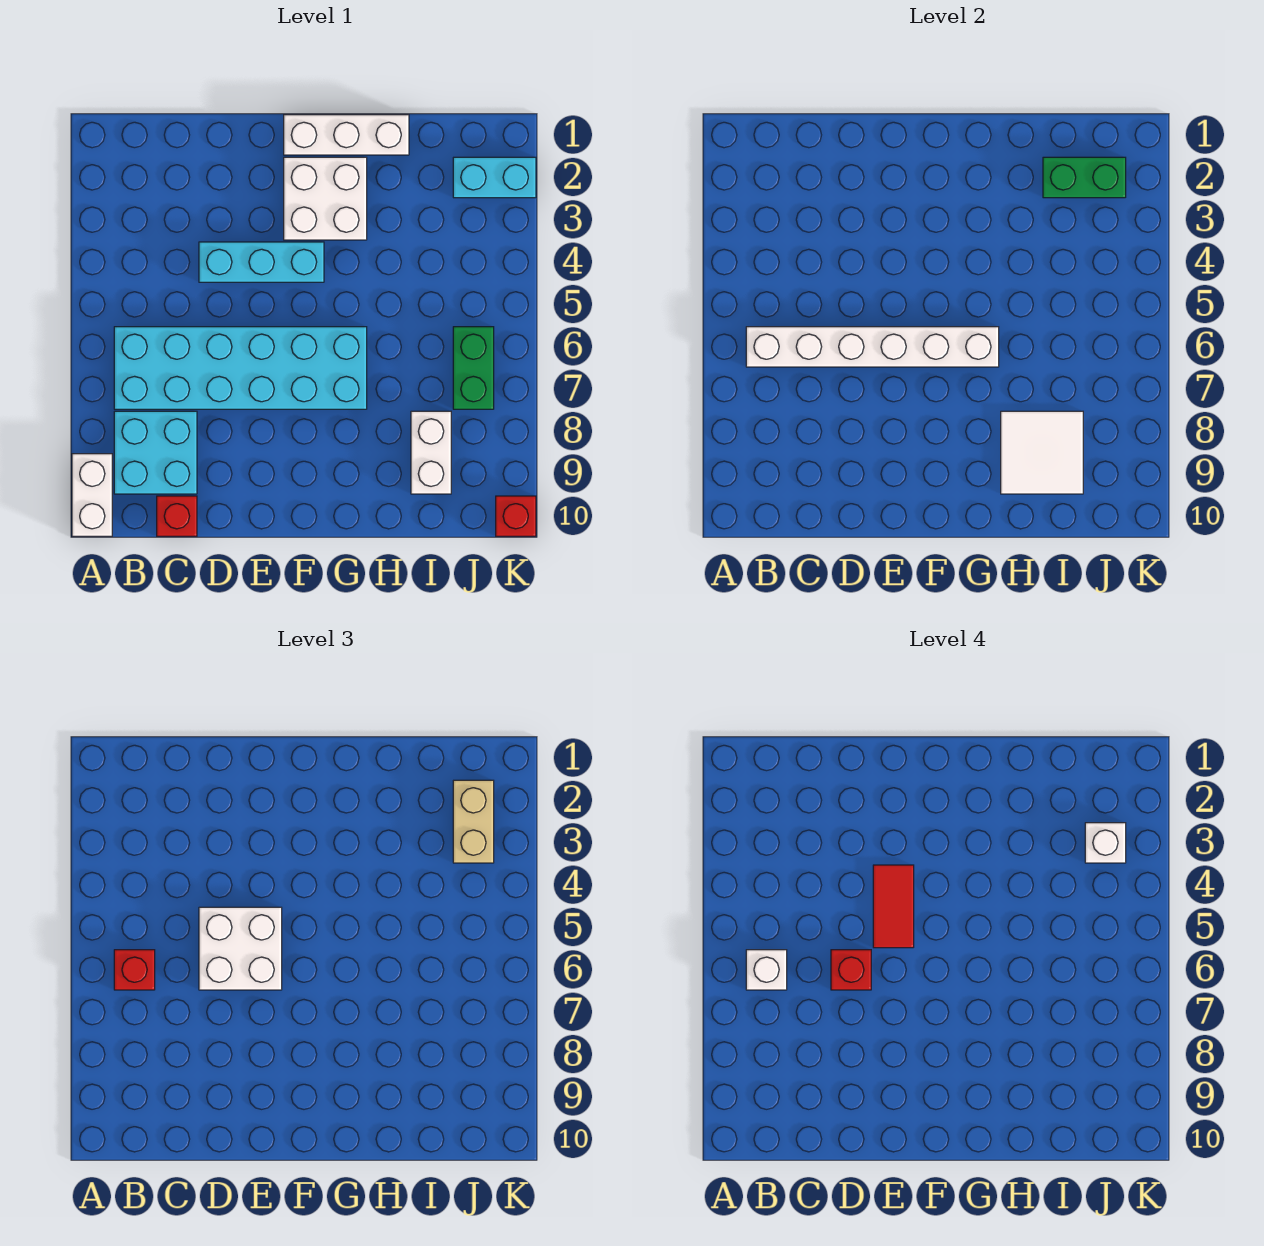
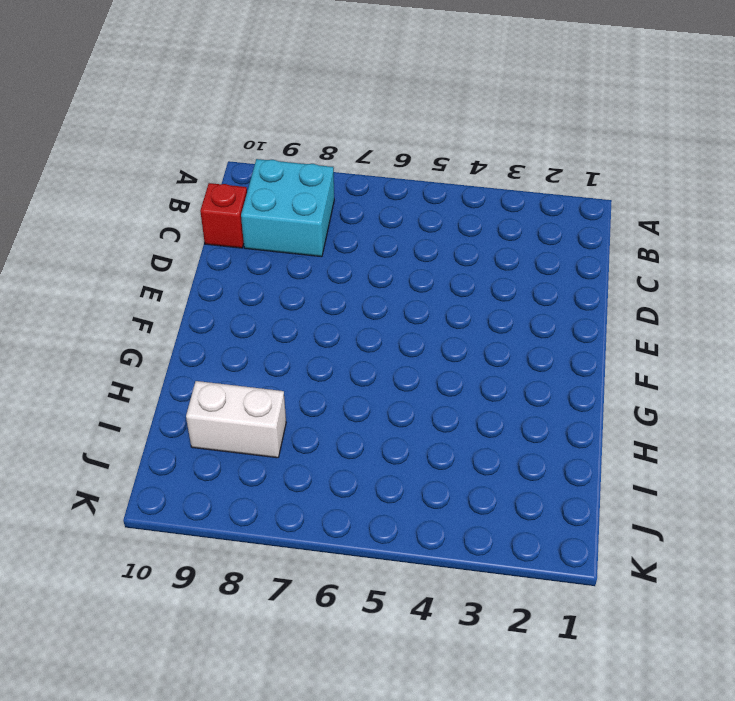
none -> white brick A9:A10 level 1
none -> cyan brick B6:G7 level 1
none -> cyan brick D4:F4 level 1

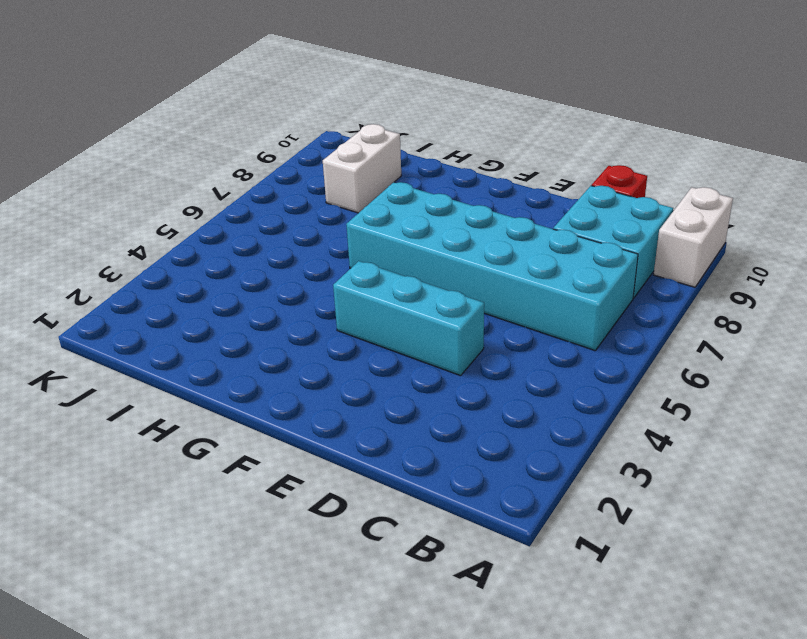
none -> white brick F1:H1 level 1
none -> white brick F2:G3 level 1
none -> cyan brick J2:K2 level 1

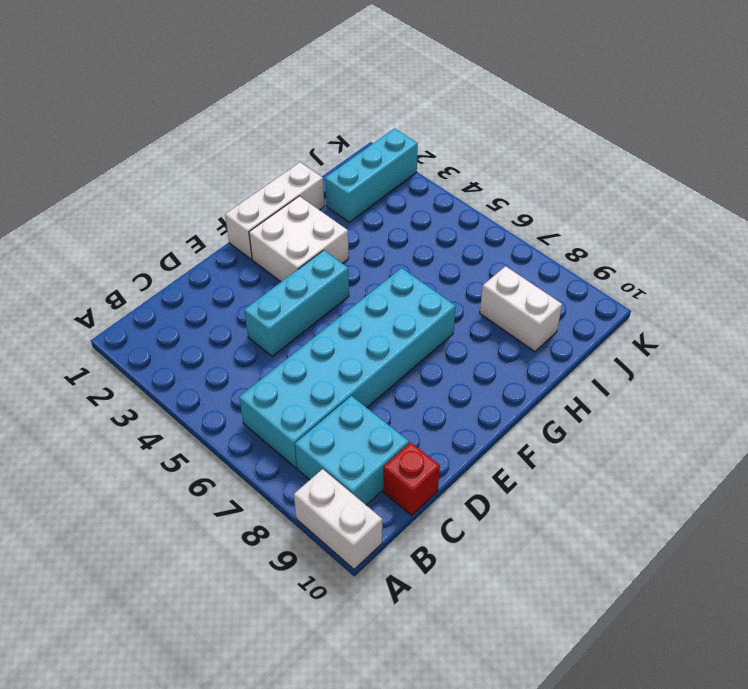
cyan brick I2:K2 level 1 -> cyan brick J2:K2 level 1
none -> green brick J6:J7 level 1
none -> red brick K10 level 1
none -> white brick B6:G6 level 2

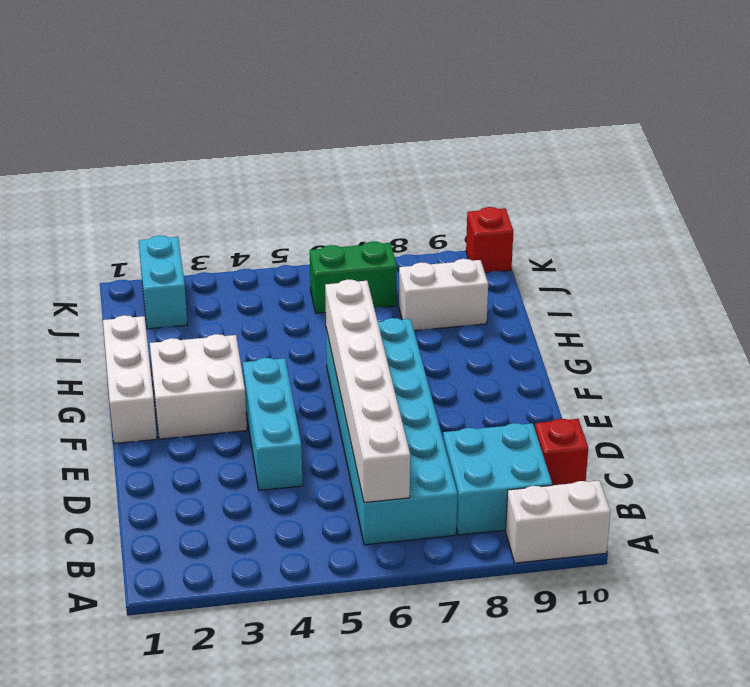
none -> white tile H8:I9 level 2
none -> green brick I2:J2 level 2
none -> red brick B6 level 3

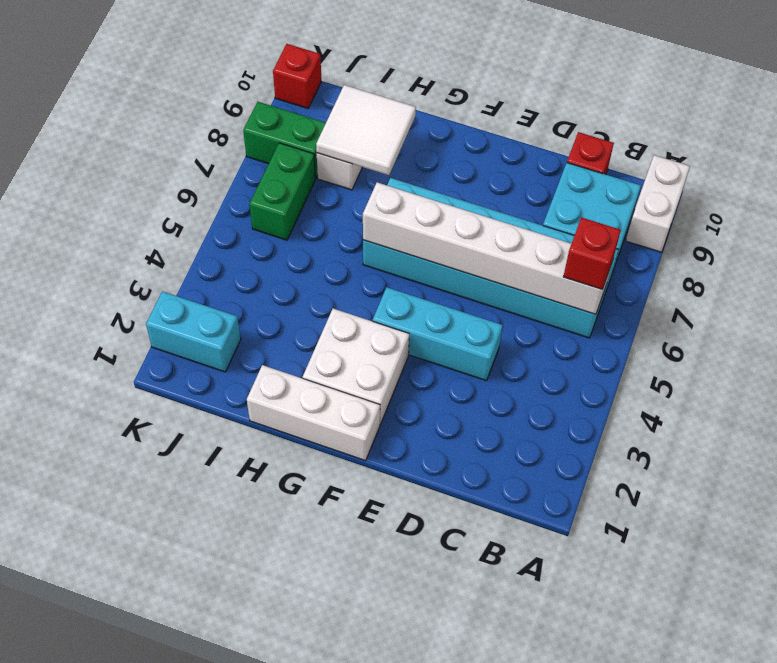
green brick J8:K8 level 1 -> green brick I2:J2 level 2
none -> white brick D5:E6 level 3
none -> tan brick J2:J3 level 3
none -> white brick B6 level 4

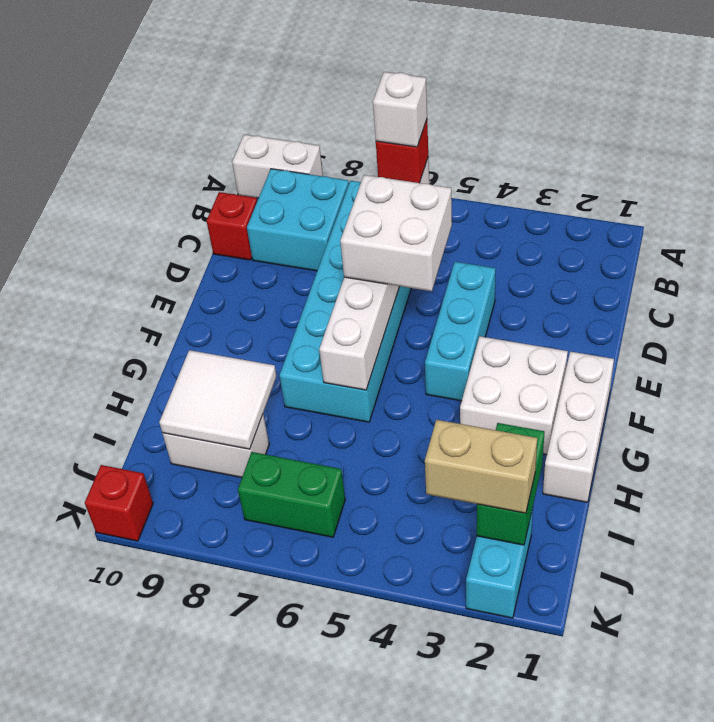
none -> red brick D6 level 4
none -> red tile E4:E5 level 4
none -> white brick J3 level 4

